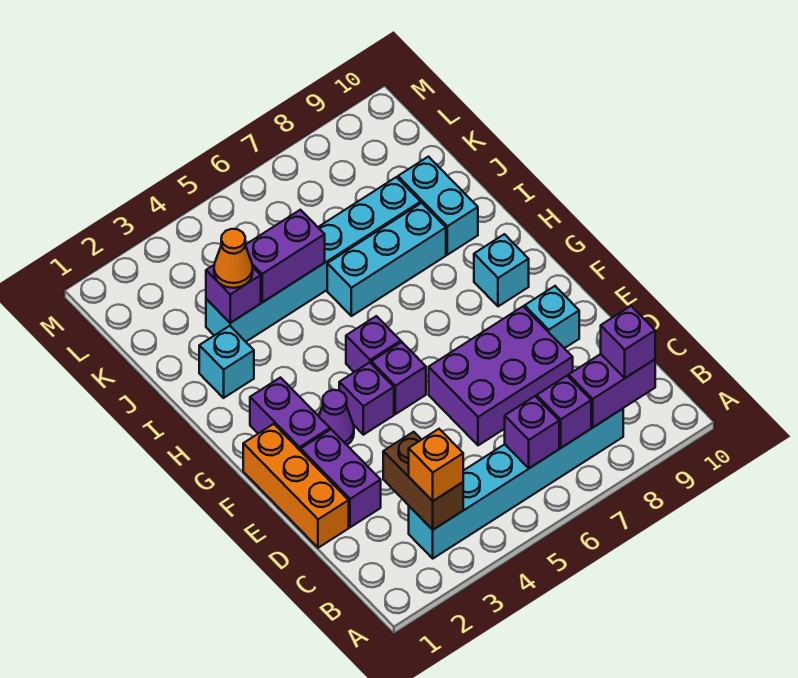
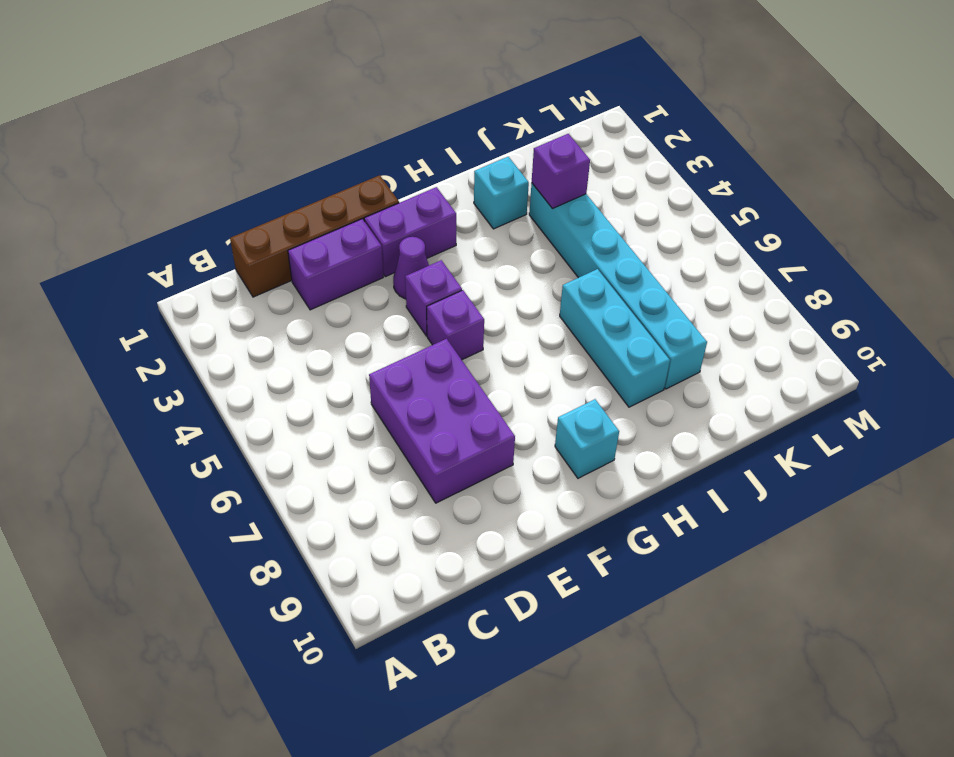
brown brick C1:F1 level 1 -> orange brick D1:F1 level 1
none -> cyan brick B3:B8 level 1
none -> cyan brick E9 level 1
none -> purple brick G5 level 1

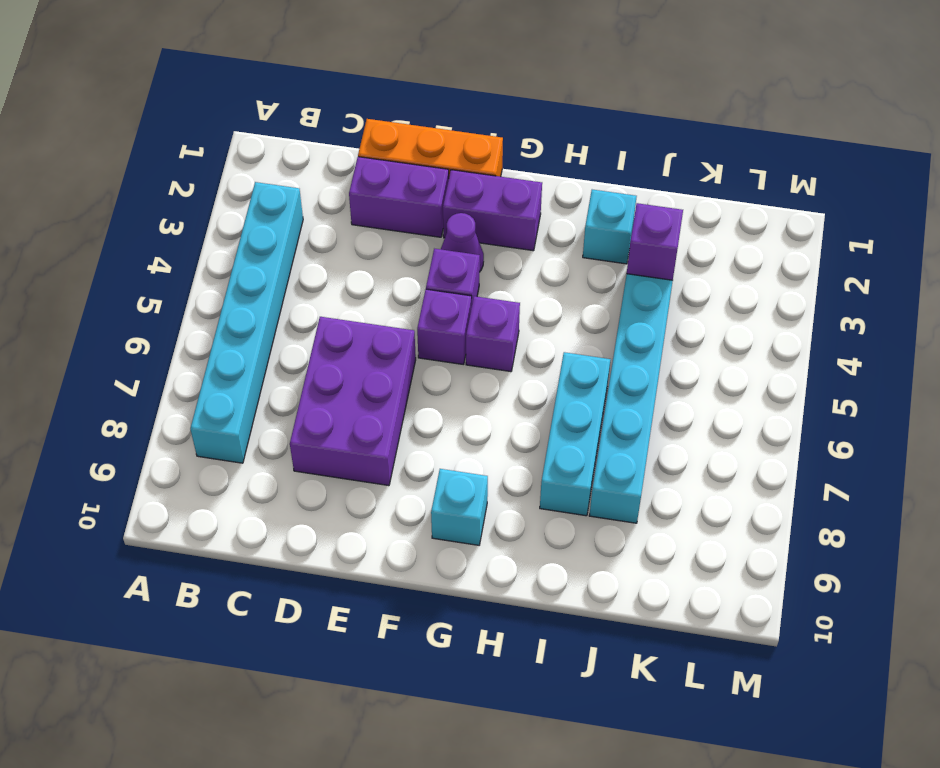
none -> cyan brick E9 level 1
none -> cyan brick I9:J9 level 1
none -> brown brick B3:C3 level 2

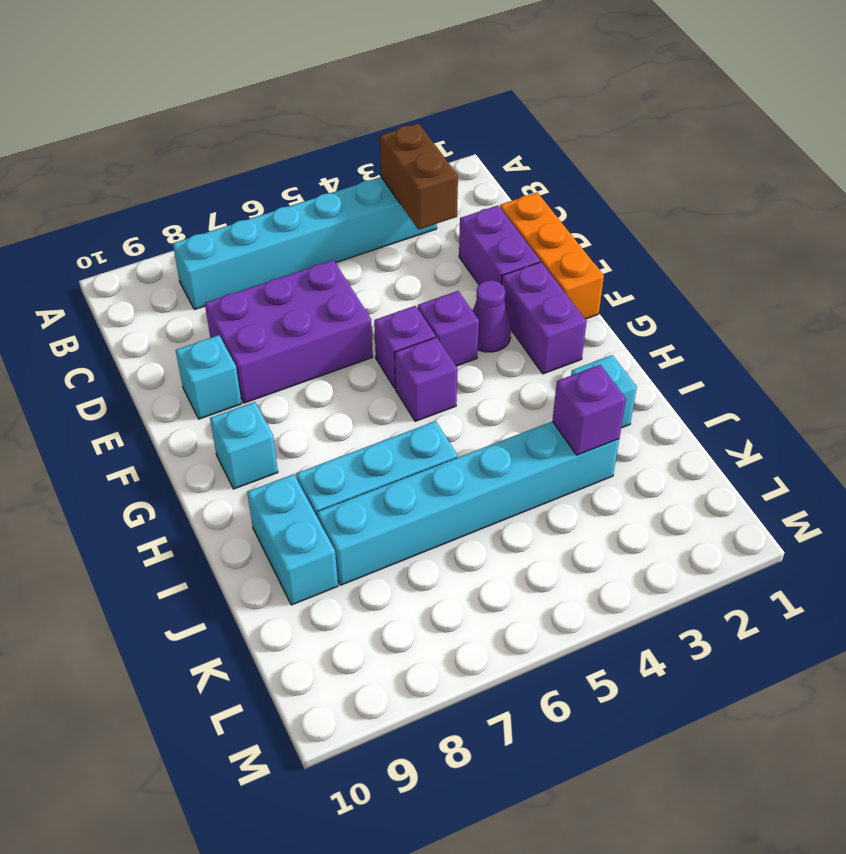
none -> purple brick B6 level 2
none -> purple brick B7 level 2
none -> purple brick B8:B9 level 2

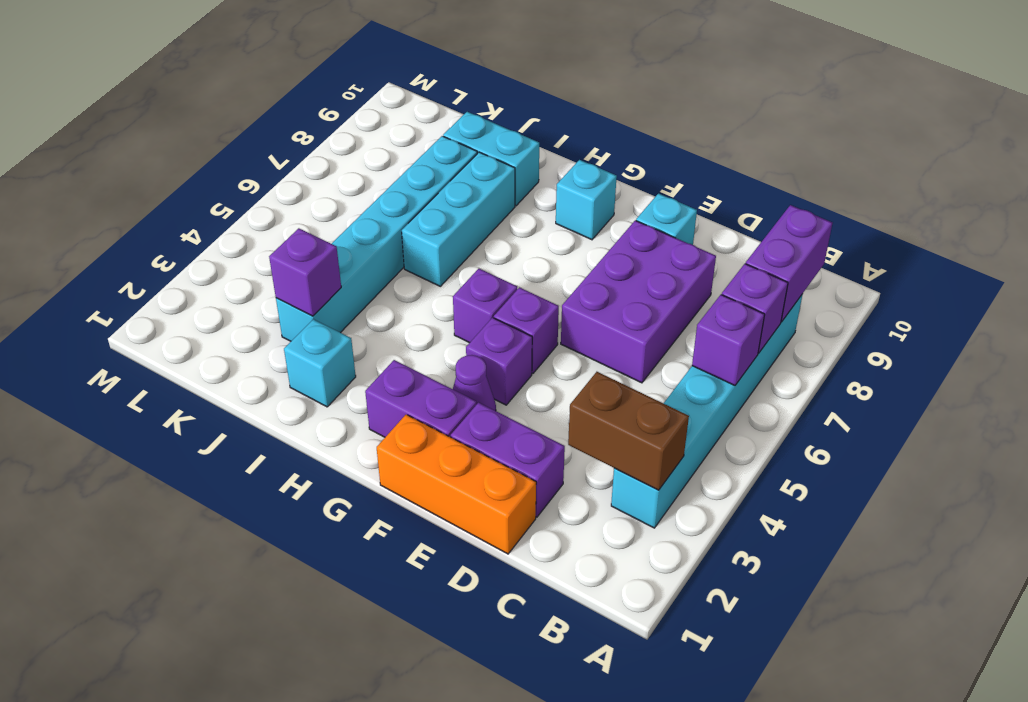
none -> purple brick J4:J5 level 2
none -> orange brick B3 level 3
none -> purple brick B9 level 3

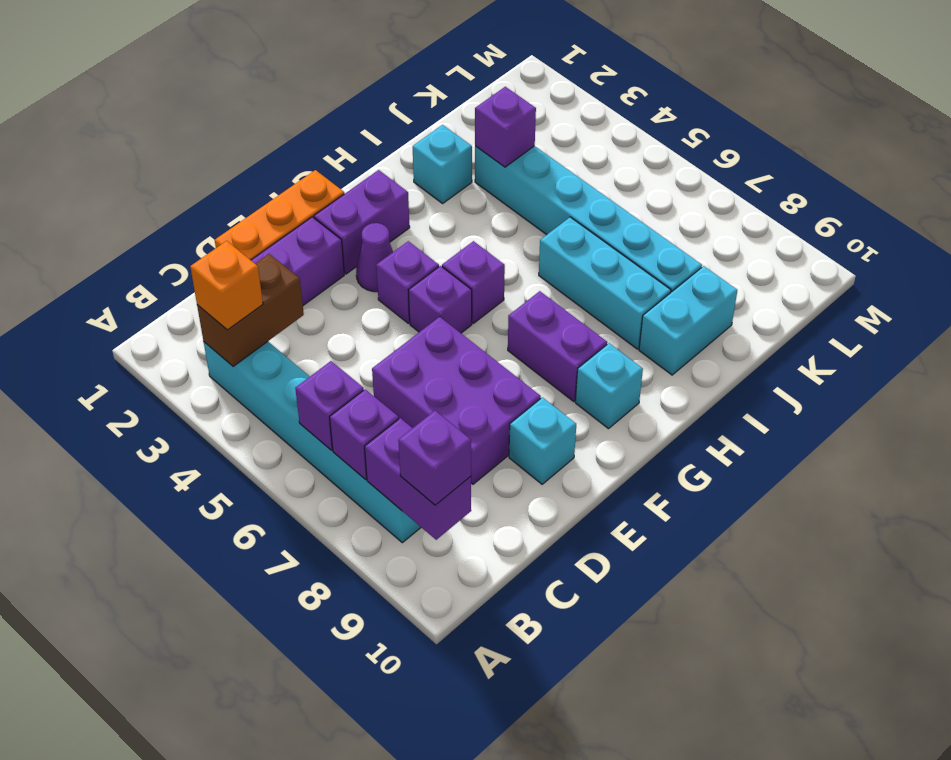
purple brick G7:G8 level 1 -> purple brick J4:J5 level 2
none -> orange cone J3 level 3

